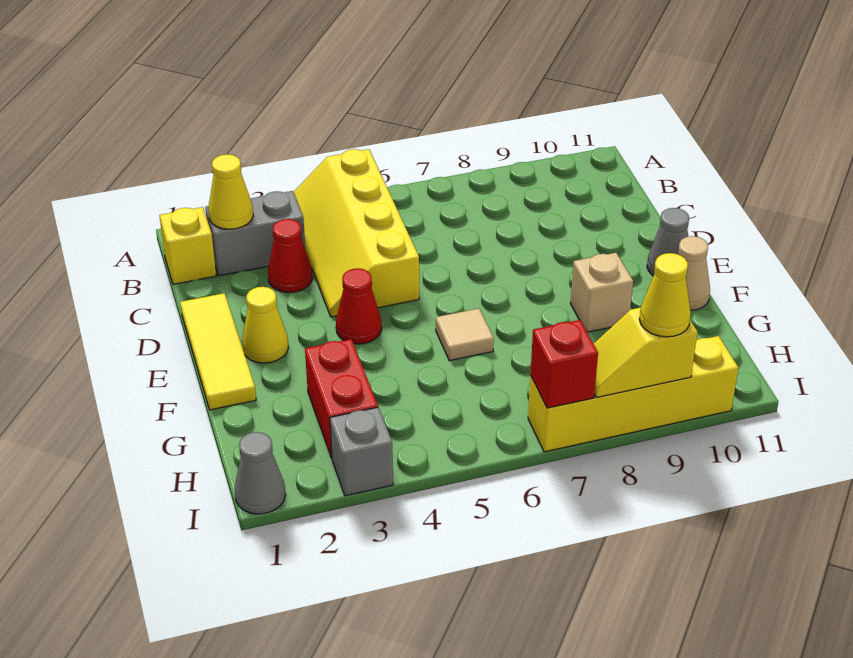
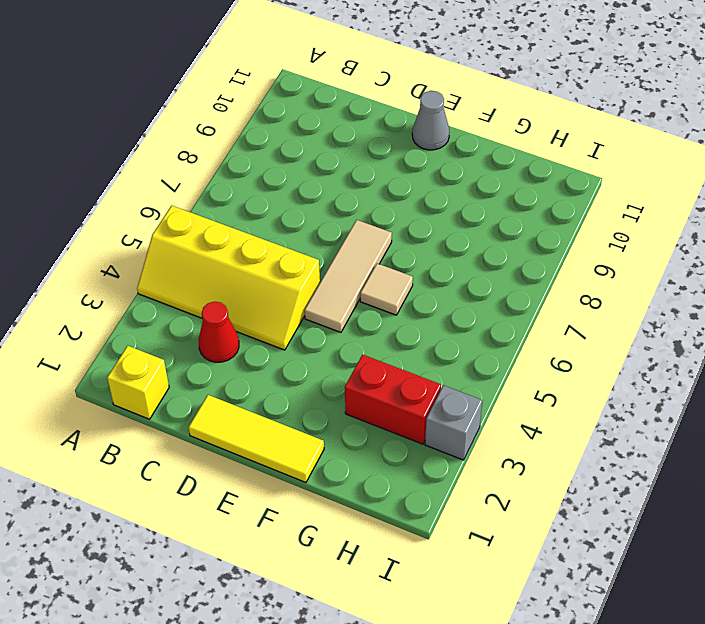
tan tile E5:E7 level 1 -> none
none -> grey brick B2:B3 level 1
none -> yellow cone E2 level 1
none -> red cone E4 level 1

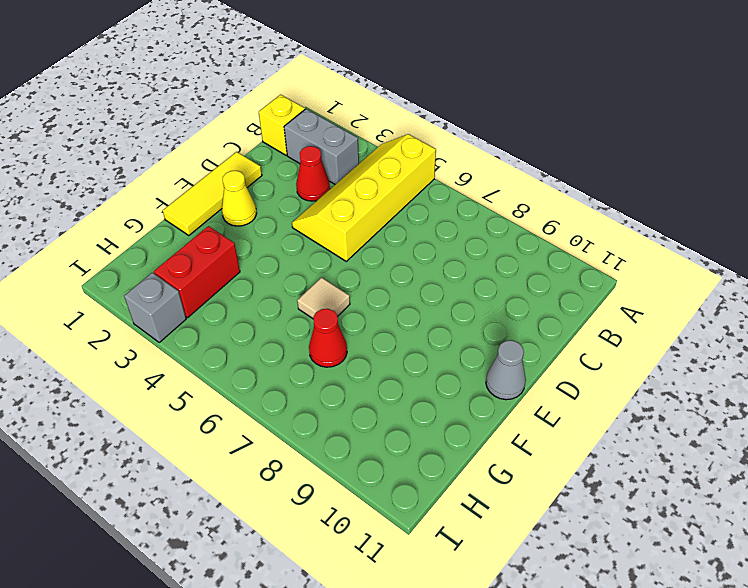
red cone G7 level 1 -> red cone E4 level 1
none -> tan brick F9 level 1
none -> tan cone F11 level 1
none -> grey cone I1 level 1

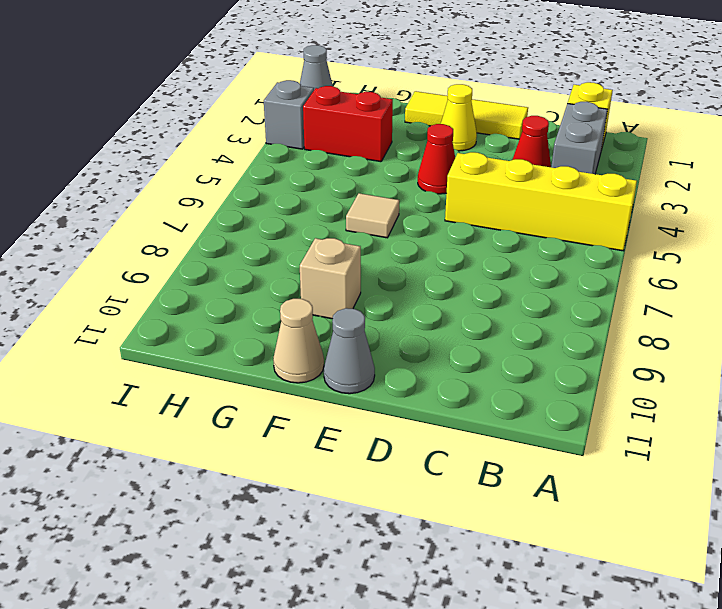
none -> yellow brick I7:I10 level 1
none -> yellow cone B2 level 2
none -> red brick I7 level 2

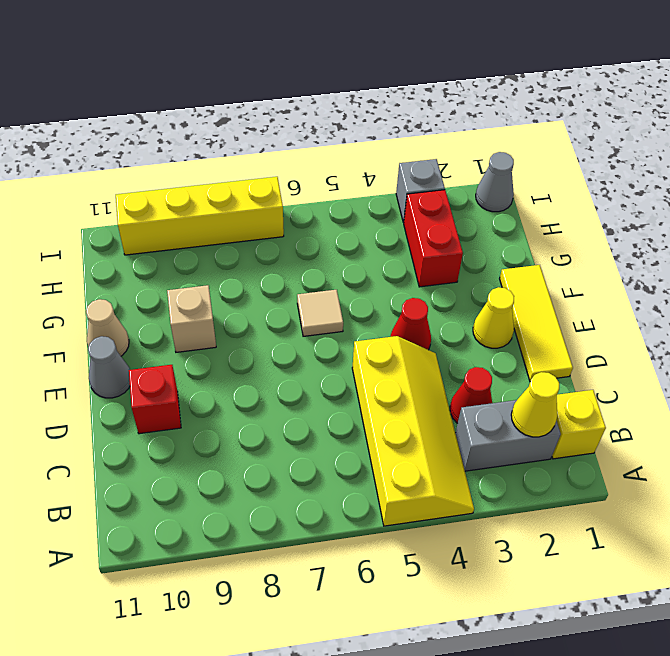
red brick D10 level 1 -> red brick I7 level 2
none -> yellow slope I8:I9 level 2 top 9
none -> yellow cone I9 level 3

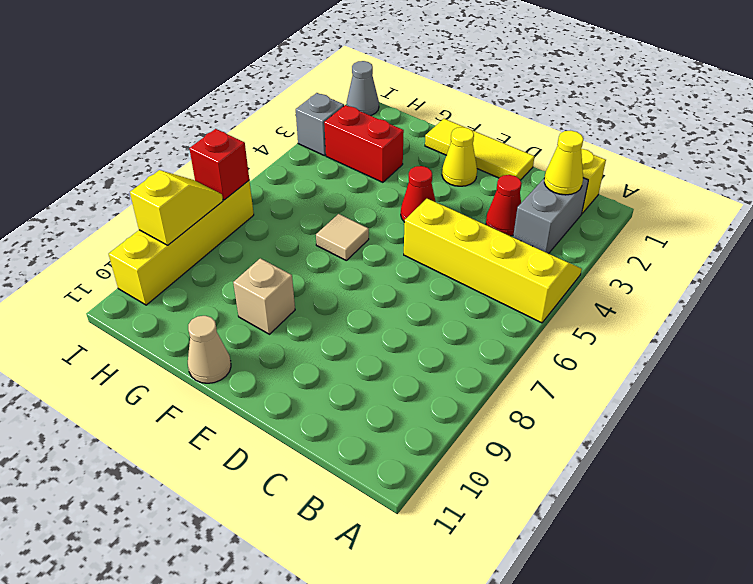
none -> grey cone E11 level 1
none -> yellow cone I9 level 3

